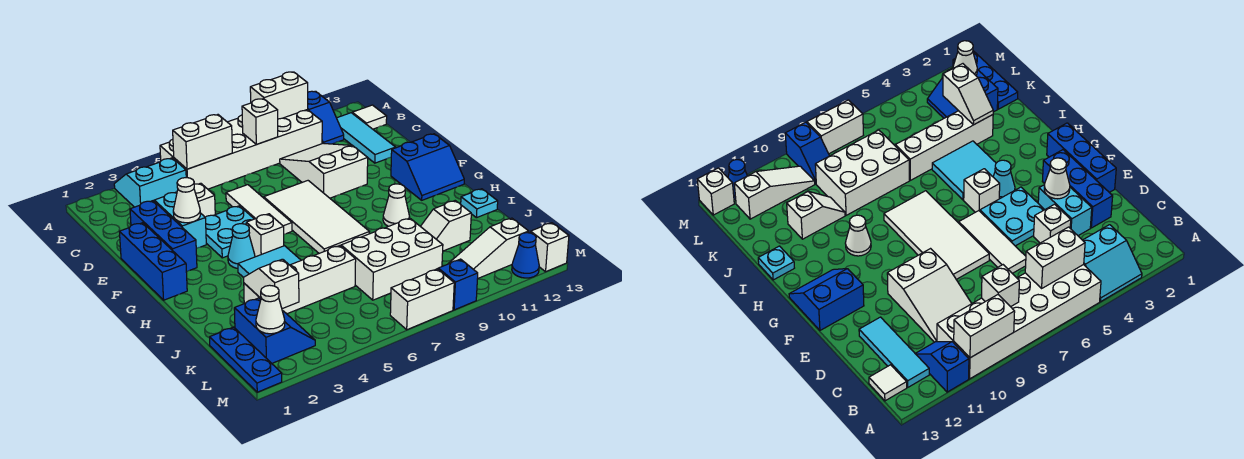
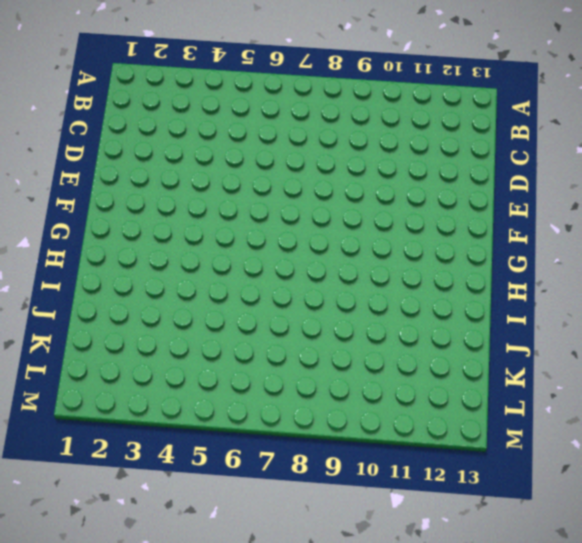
none -> cyan slope A3:B4 level 1 top B
none -> white brick A5:B10 level 1
none -> blue slope A11:B11 level 1 top A
none -> cyan tile B12:D12 level 1

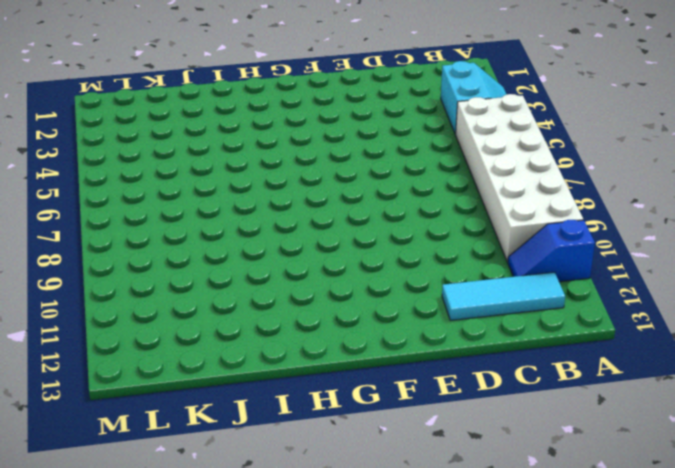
none -> white tile B13 level 1
none -> white slope C9:E10 level 1 top E
none -> blue brick D2:F2 level 1
none -> cyan brick D3:E3 level 1

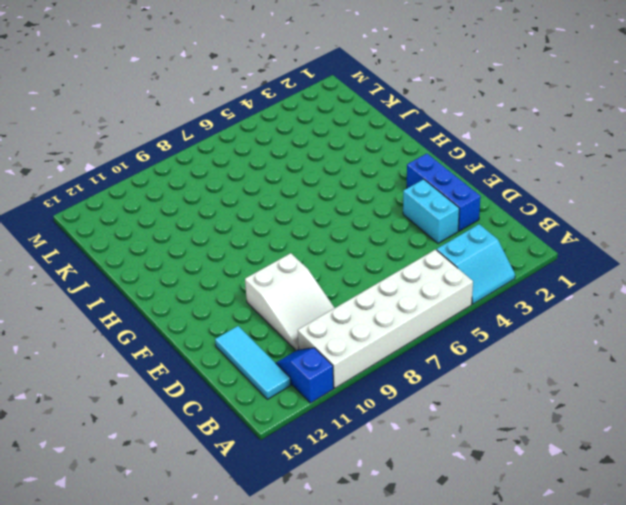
none -> white tile B13 level 1
none -> white brick D4 level 1
none -> white tile D6:F6 level 1
none -> blue brick E1:G1 level 1

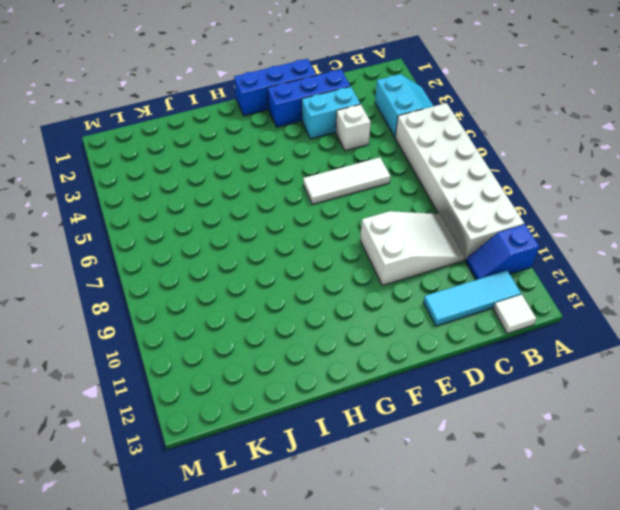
none -> cyan plate E4:F5 level 1
none -> white tile E7:H8 level 1
none -> blue slope F12:G13 level 1 top F
none -> cyan cone G4 level 1

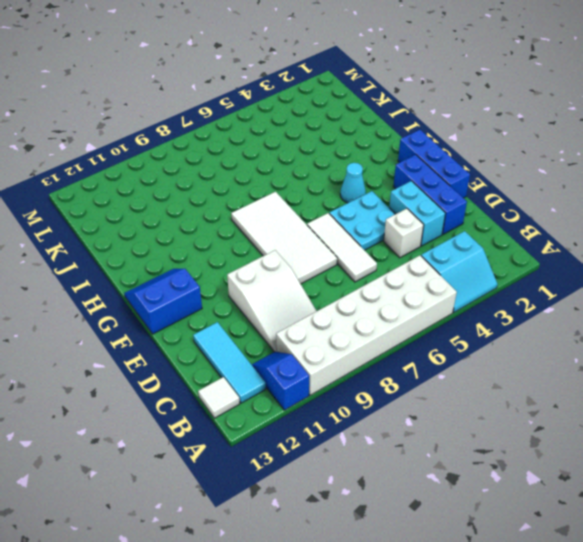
none -> white brick G5 level 1
none -> cyan tile H4:I5 level 1
none -> white cone H10 level 1
none -> cyan plate I13 level 1

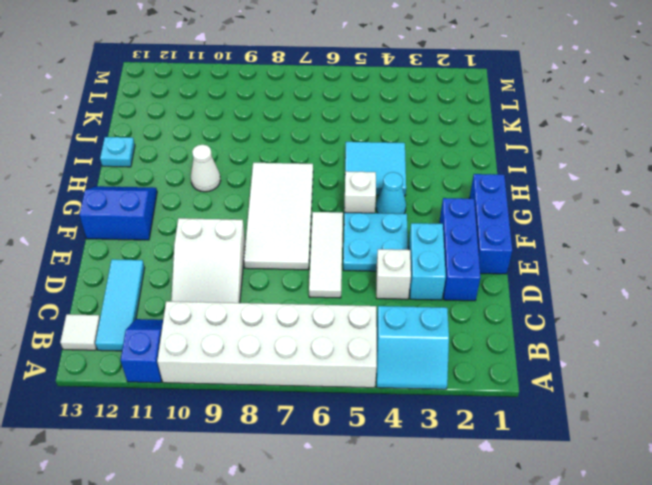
none -> white brick J3:J6 level 1
none -> white brick J7:K9 level 1
none -> white slope J10:J11 level 1 top 11
none -> blue plate K1:M1 level 1

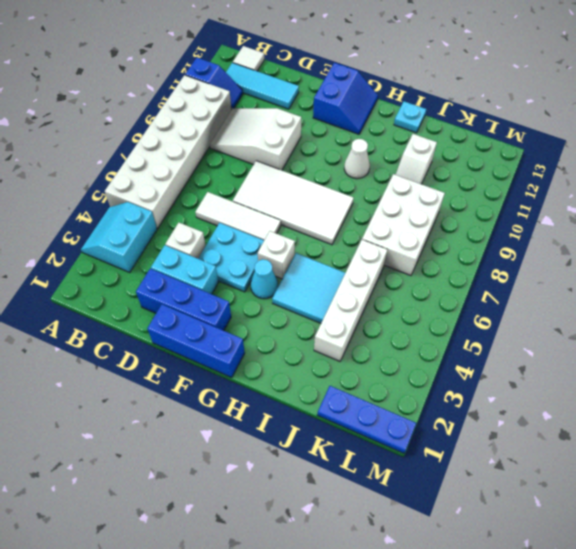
none -> blue slope K2:L3 level 1 top 2
none -> blue slope L9:M9 level 1 top M
none -> white slope L10:L12 level 1 top 12
none -> white brick M7:M8 level 1

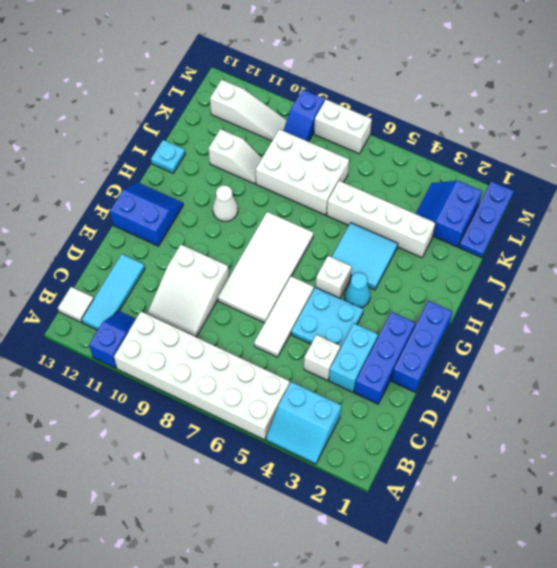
none -> blue cone M12 level 1
none -> white brick M13 level 1
none -> white brick A9:A10 level 2
none -> white brick B5:B6 level 2

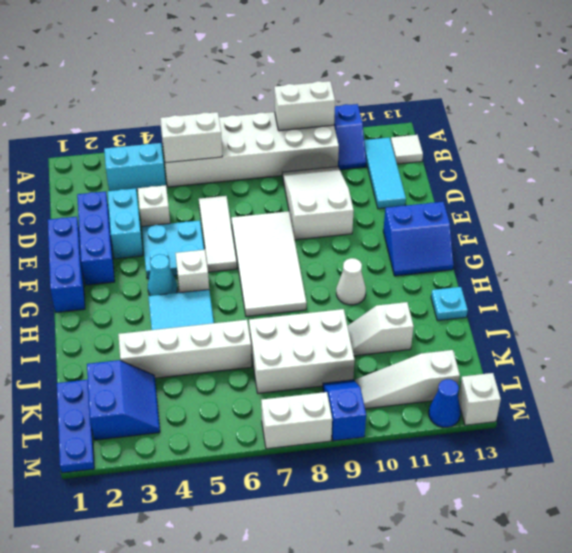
none -> white brick B8 level 2
none -> white cone E3 level 2
none -> white slope J3:K3 level 2 top K
none -> white cone L2 level 2

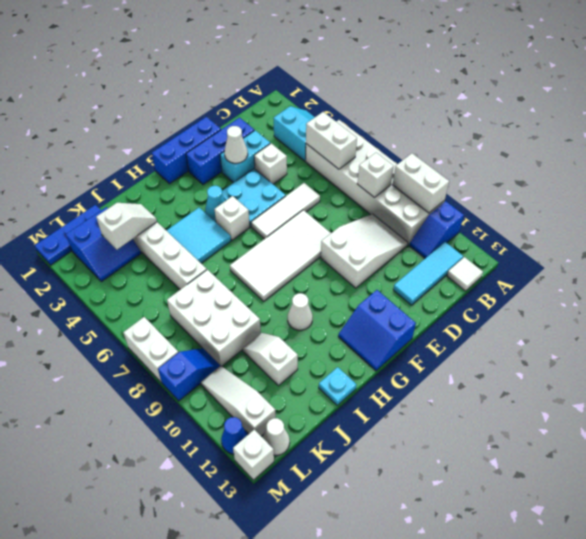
white cone L13 level 1 -> white cone L2 level 2

